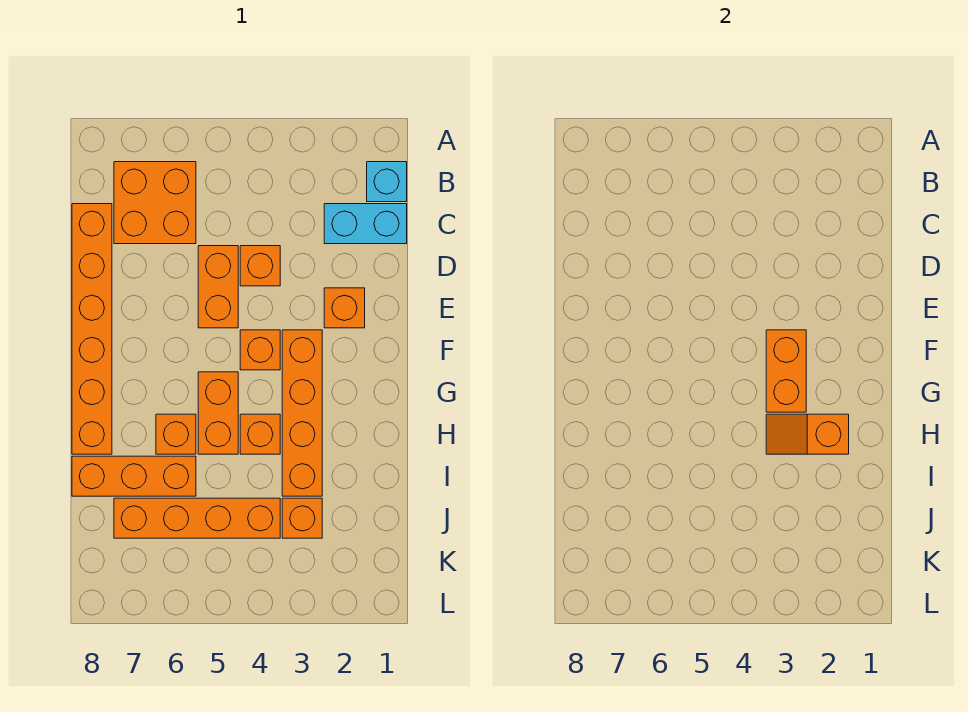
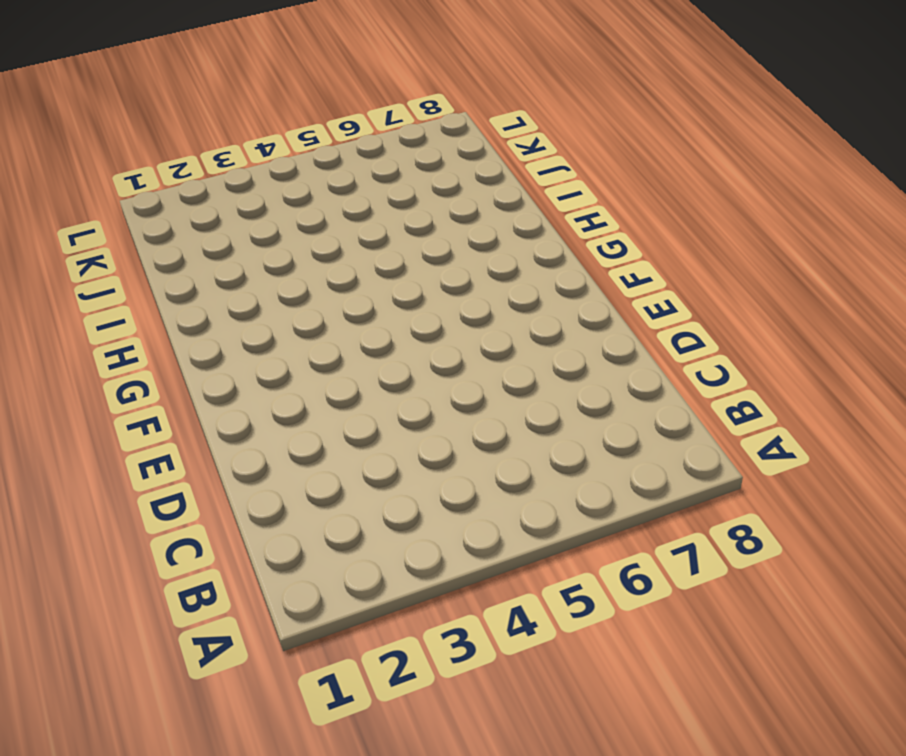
none -> cyan brick B1 level 1
none -> orange brick B6:C7 level 1
none -> cyan brick C1:C2 level 1

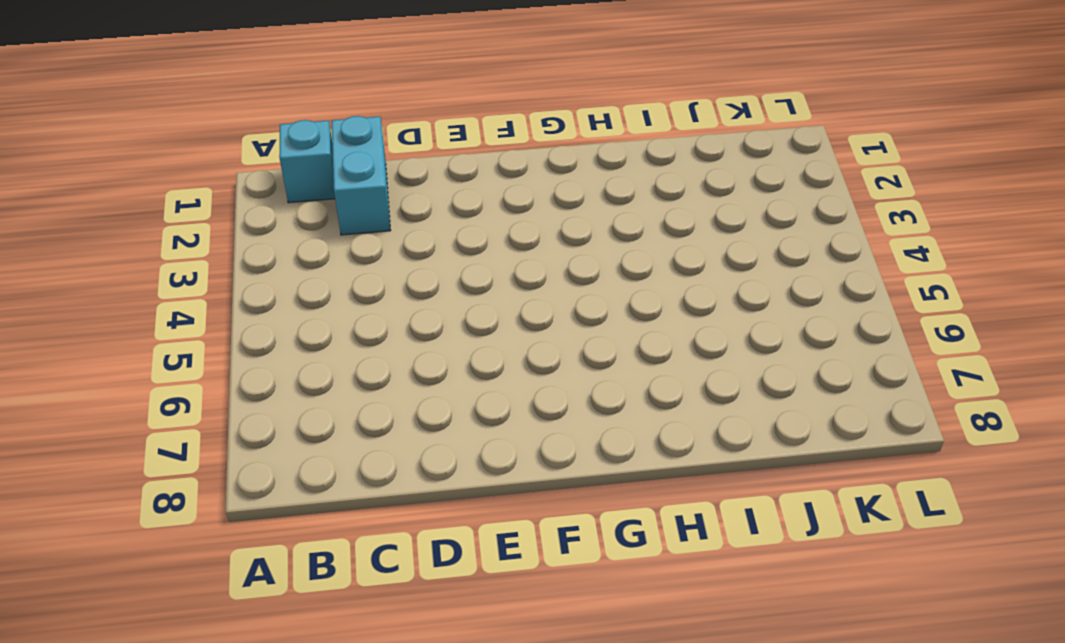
none -> orange brick B6:C7 level 1
none -> orange brick C8:H8 level 1
none -> orange brick D4 level 1

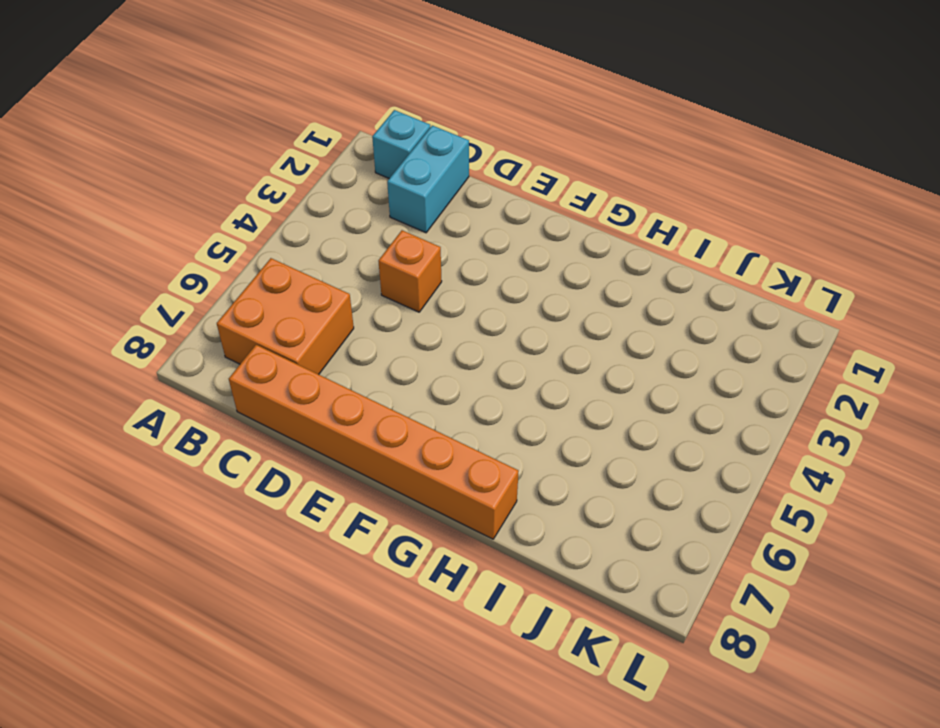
none -> orange brick D5:E5 level 1
none -> orange brick E2 level 1
none -> orange brick F3:I3 level 1

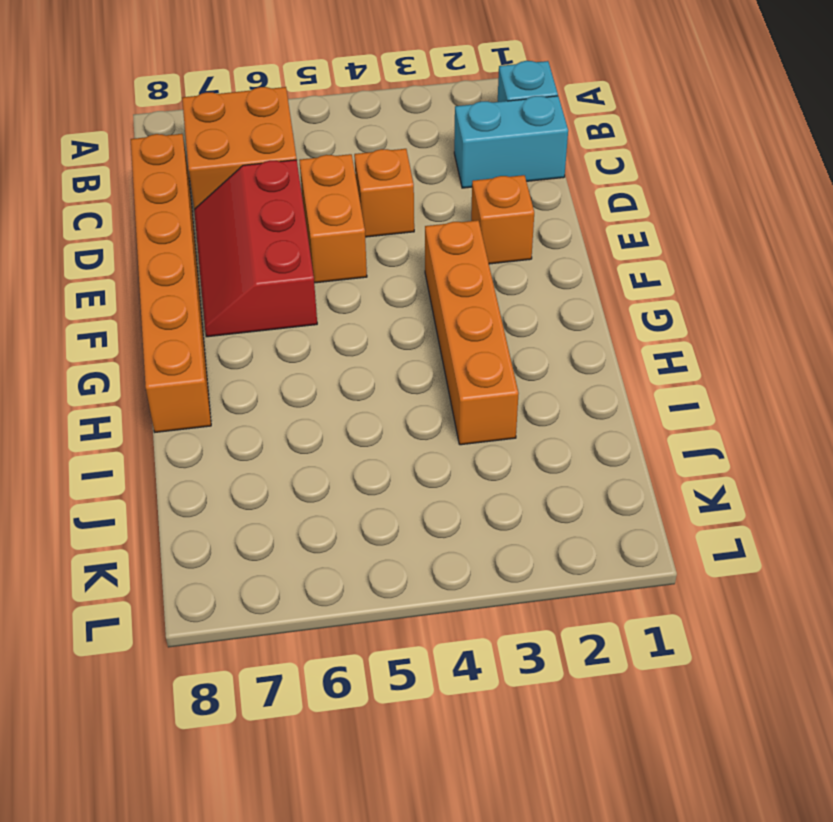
red slope D6:F7 level 1 top 6 -> none
none -> orange brick F4 level 1
none -> orange brick G5:H5 level 1
none -> orange brick H4 level 1

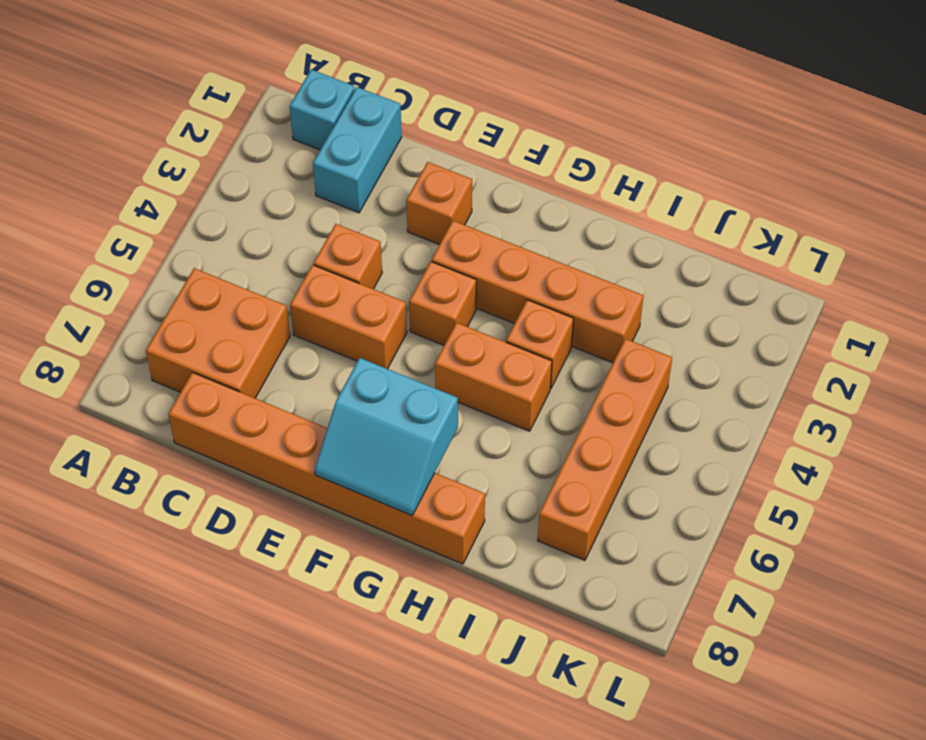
cyan slope F7:G8 level 2 top 7 -> none
none -> orange brick H6 level 1
none -> orange brick I6:I8 level 1
none -> orange brick J3 level 1

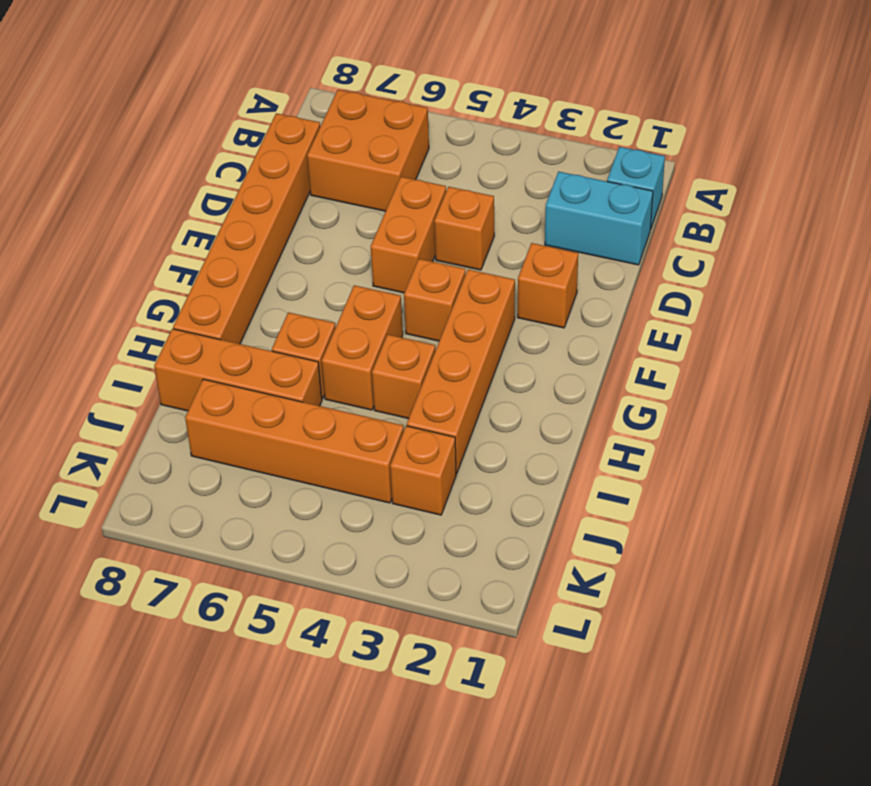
none -> orange brick F3:G3 level 2
none -> orange slope H2:H3 level 2 top 2

